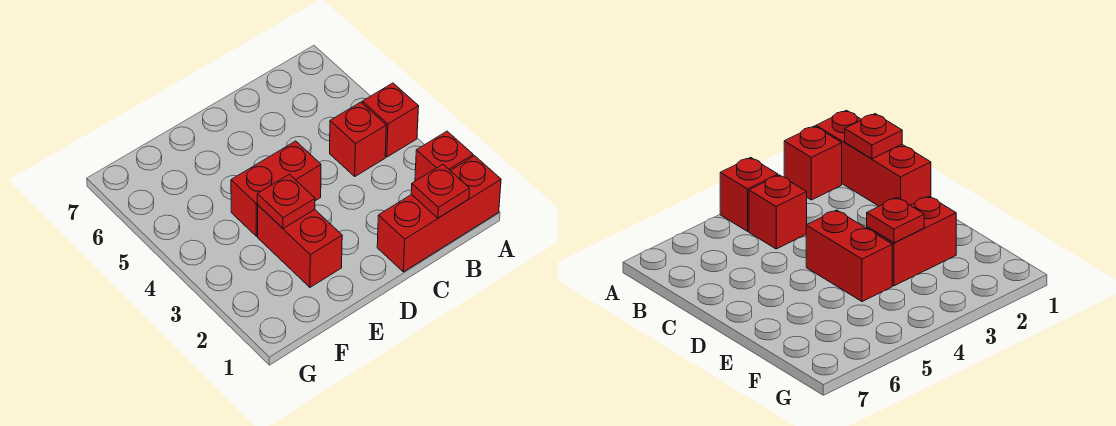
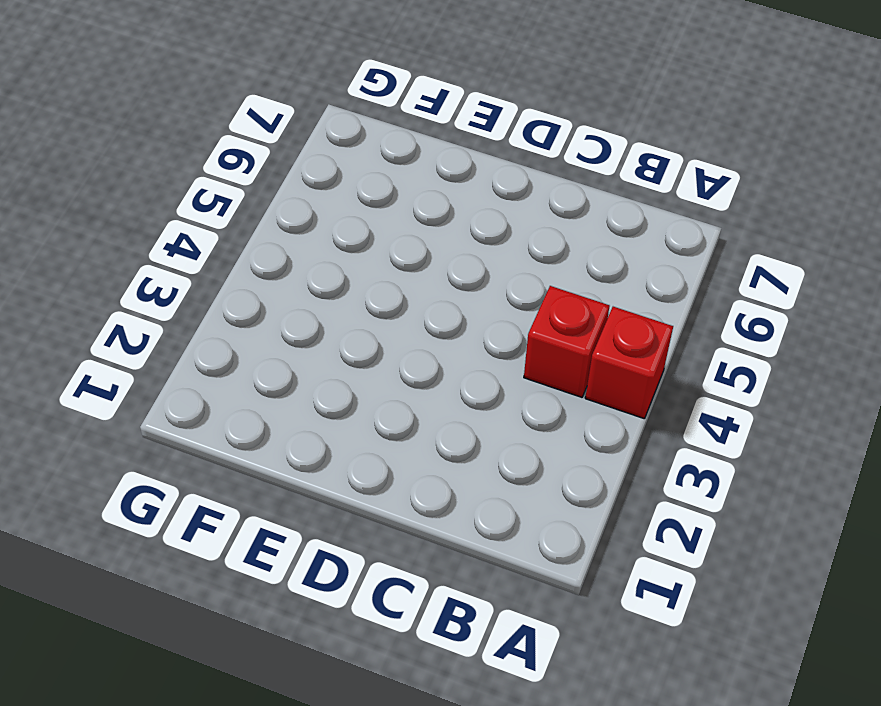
none -> red brick A1:C1 level 1
none -> red brick A2 level 1

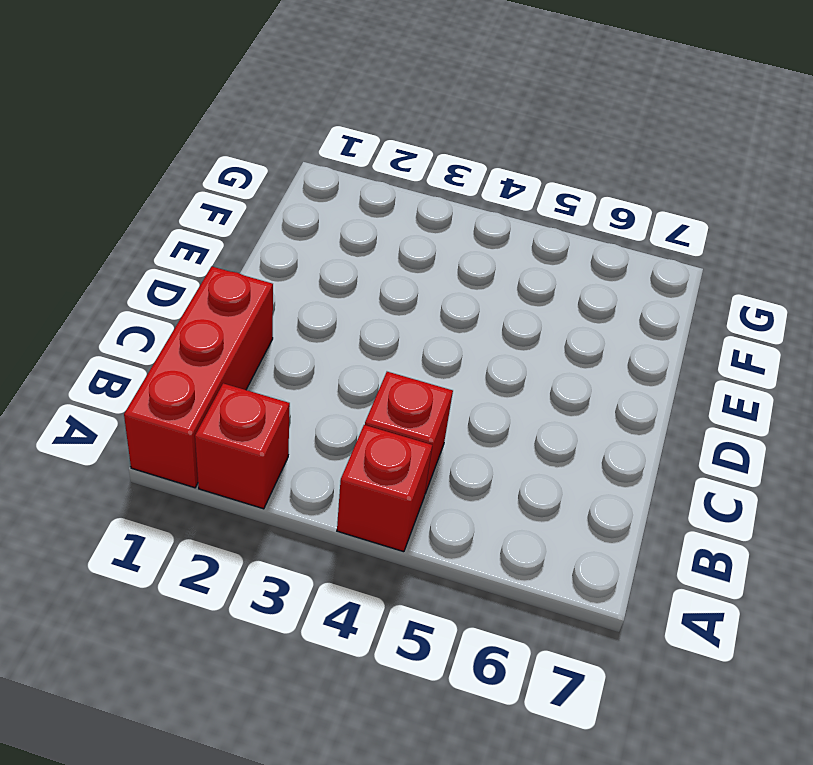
none -> red brick D4:E4 level 1
none -> red brick E2:E3 level 1

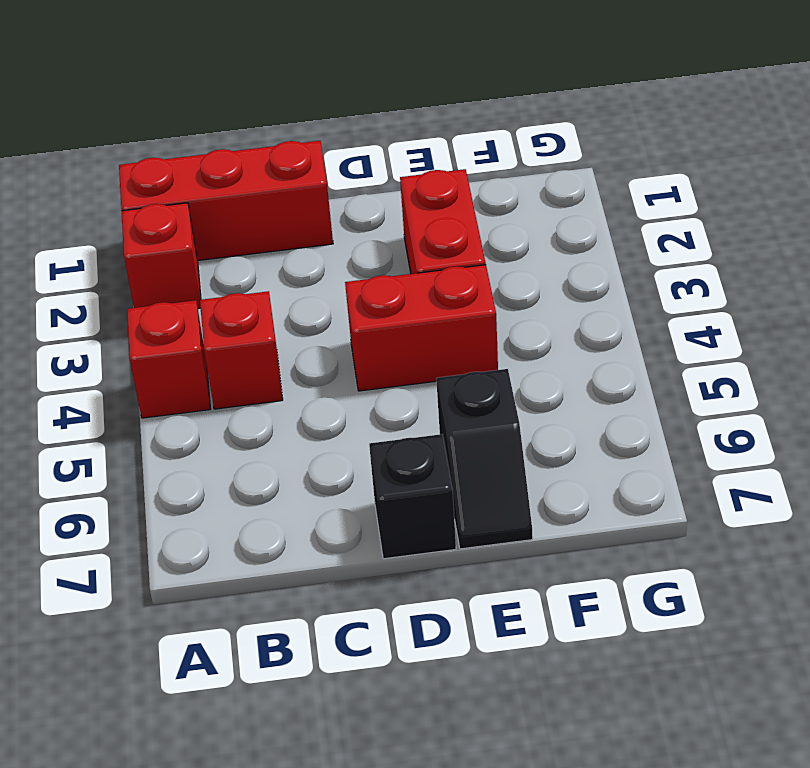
black brick D7 level 1 -> none
black slope E6:E7 level 1 top 6 -> none
none -> red plate B1 level 2
none -> red plate E3 level 2

